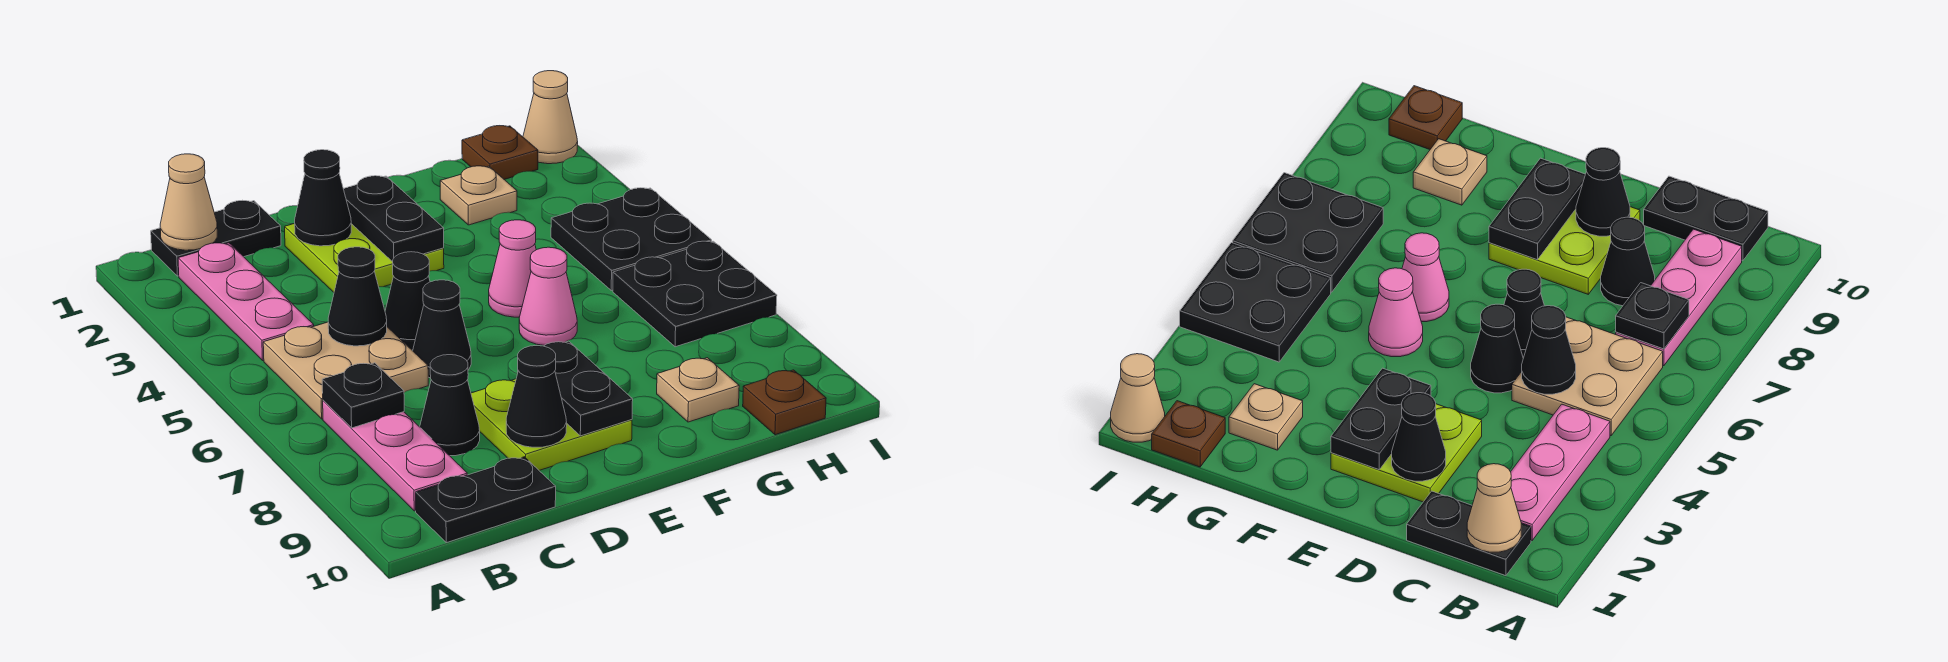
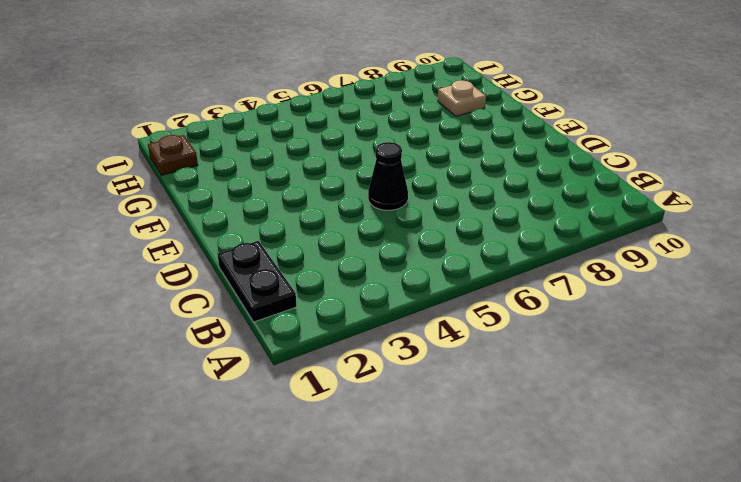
none -> pink plate B2:B4 level 1
none -> tan plate B5:C6 level 1
none -> pink plate B7:B9 level 1

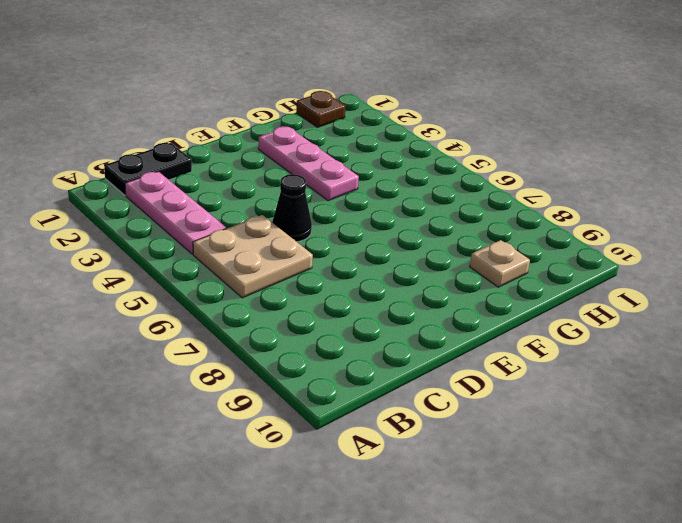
pink plate F2:F4 level 1 -> pink plate B7:B9 level 1
none -> black plate B10:C10 level 1
none -> black cone C8 level 1
none -> lime plate D2:E3 level 1

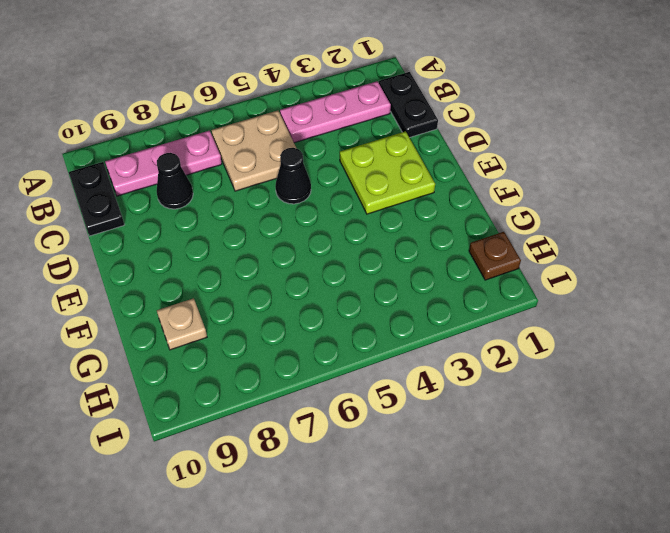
none -> black cone D6 level 1
none -> lime plate D8:E9 level 1
none -> pink cone F5 level 1

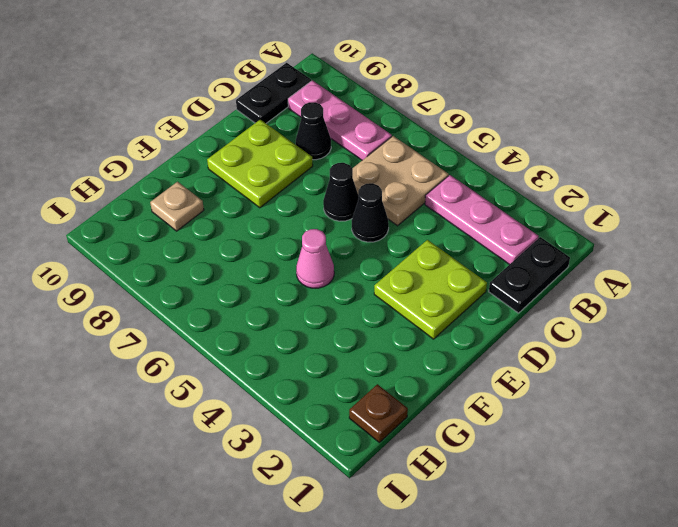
none -> pink cone F6 level 1
none -> tan plate G2 level 1
none -> black plate H4:I5 level 1

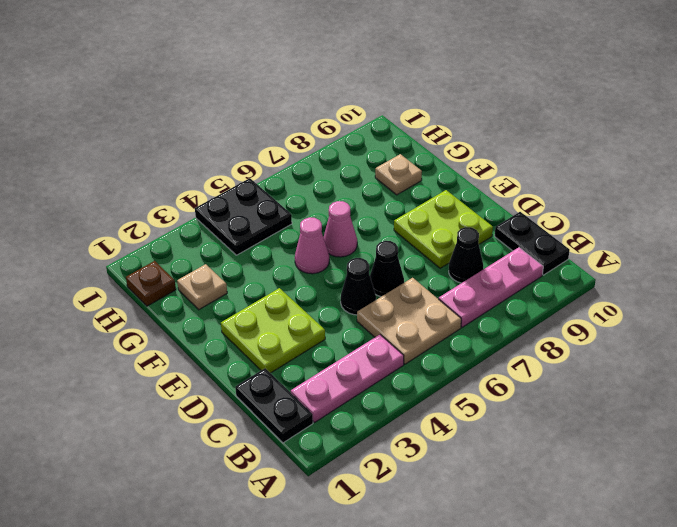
none -> black plate H6:I7 level 1
none -> brown plate H10 level 1
none -> tan cone I1 level 1

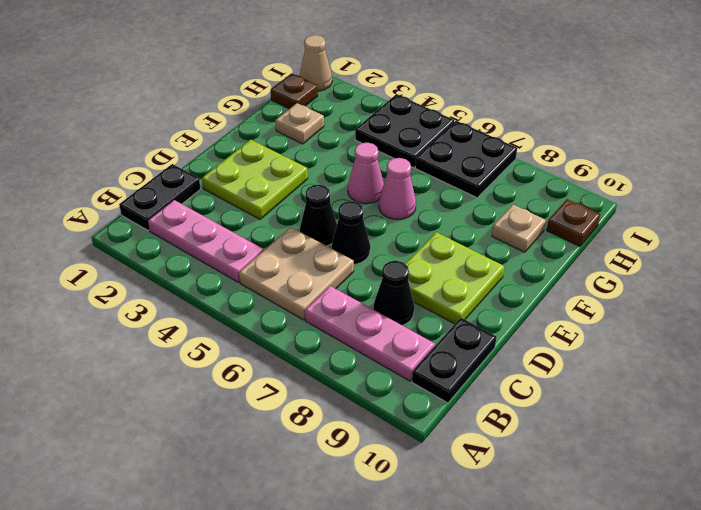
none -> tan cone B1 level 2
none -> black plate B7 level 2
none -> black cone C5 level 2

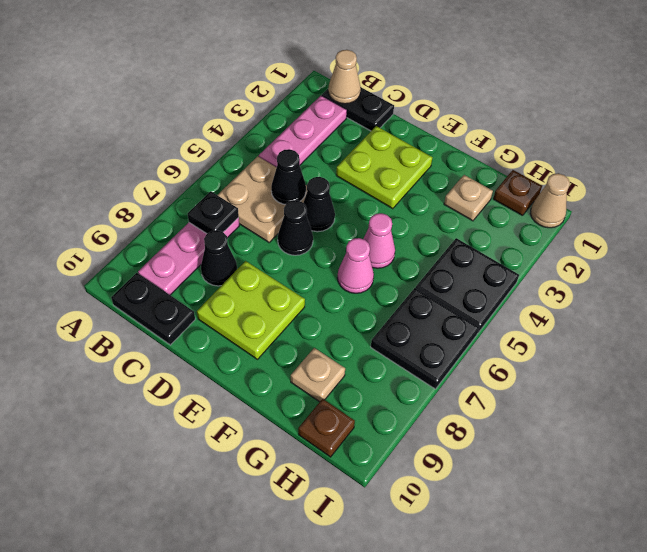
none -> black cone D2 level 2
none -> black cone D9 level 2
none -> black plate E2:E3 level 2

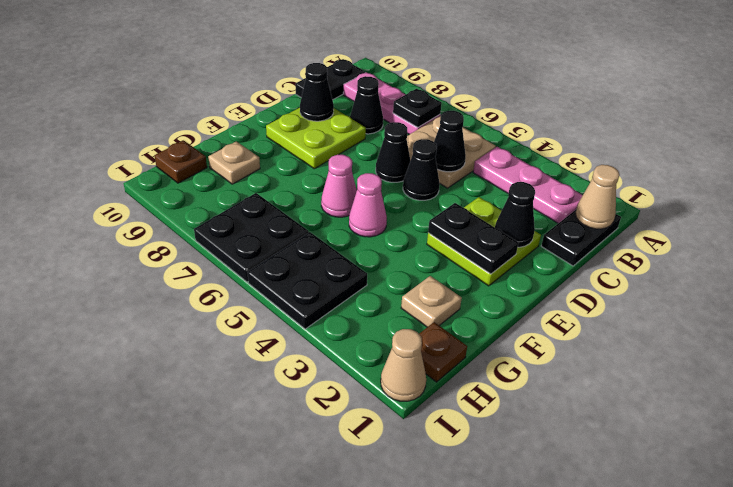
none -> black plate E8:E9 level 2

